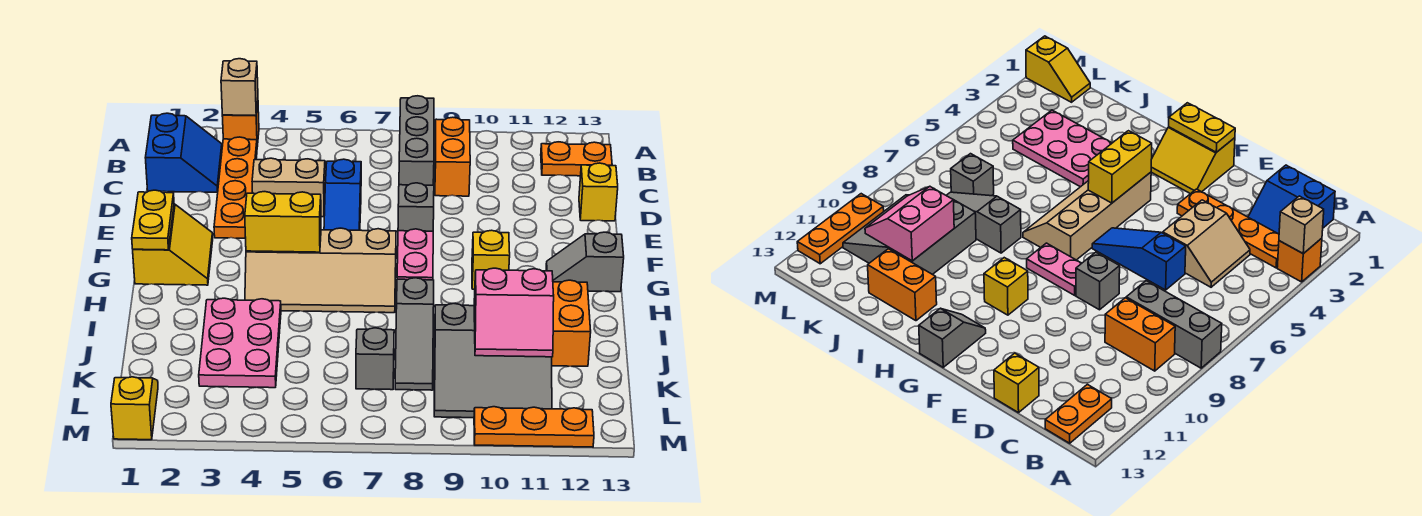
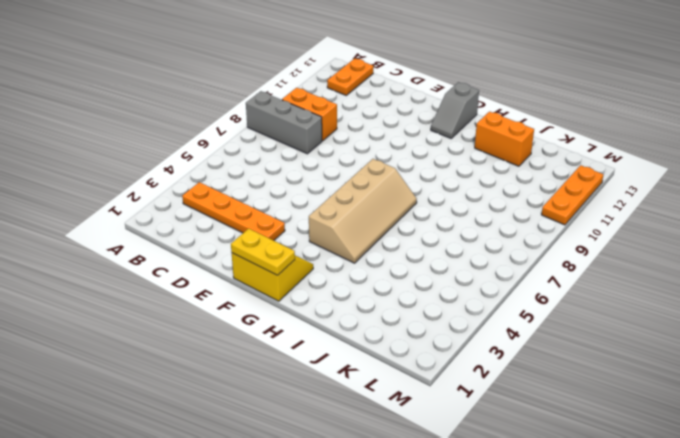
none -> orange brick A3 level 1
none -> blue slope B1:C2 level 1 top 1
none -> tan slope C4:D5 level 1 top D

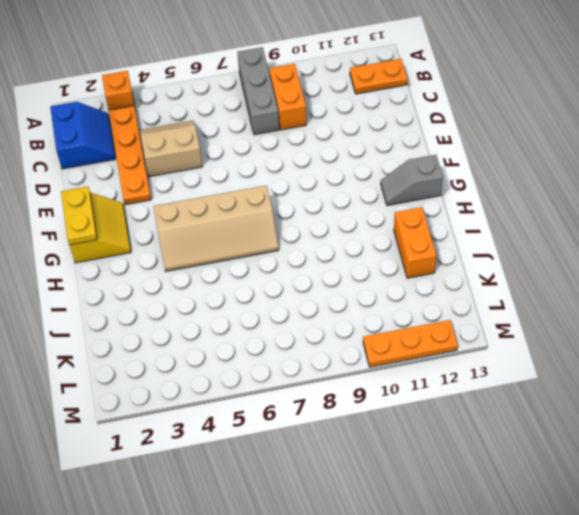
none -> blue slope D6:F6 level 1 top D
none -> yellow brick D13 level 1
none -> grey brick E8 level 1

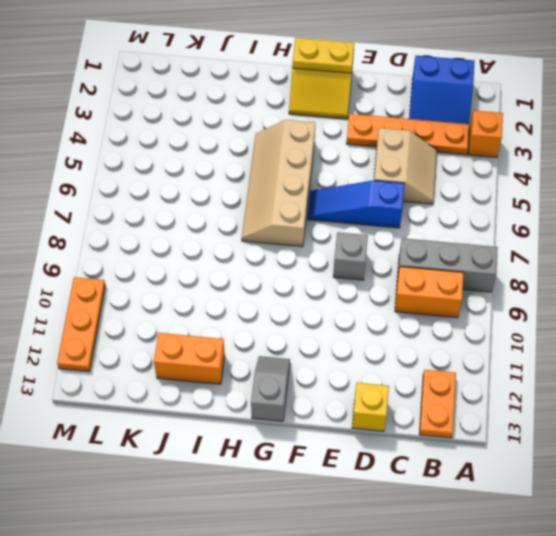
none -> pink plate F8:G8 level 1
none -> yellow brick G10 level 1
none -> pink plate I3:K4 level 1

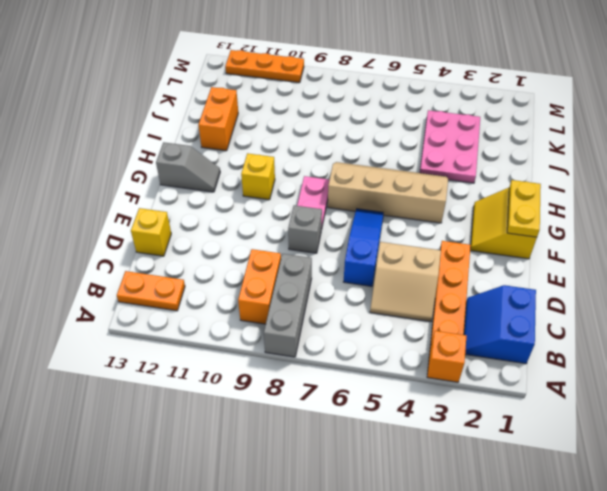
none -> grey slope I8:K8 level 1 top I
none -> grey slope J9:L11 level 1 top J
none -> grey brick K7 level 1

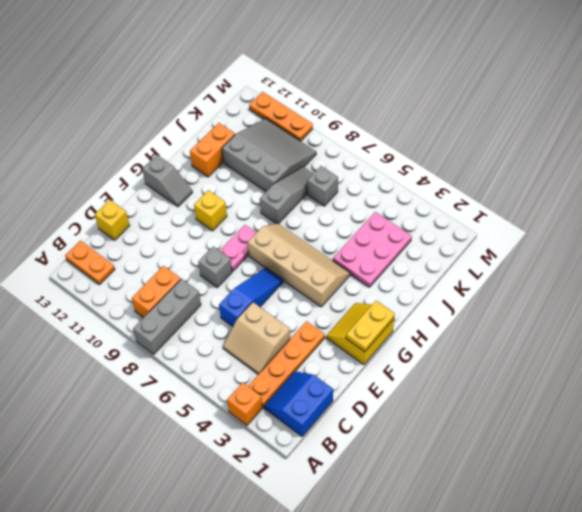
none -> yellow slope L1:M1 level 1 top M
none -> tan brick A3 level 2
none -> yellow brick G4:G5 level 2

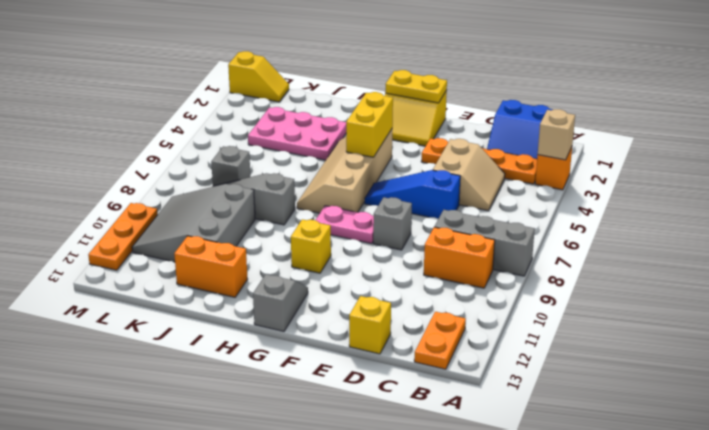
none -> pink slope J10:K11 level 2 top J

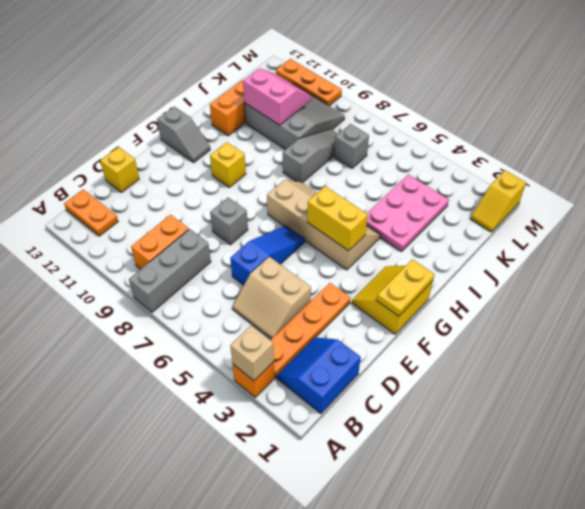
none -> pink plate F8:G8 level 1

